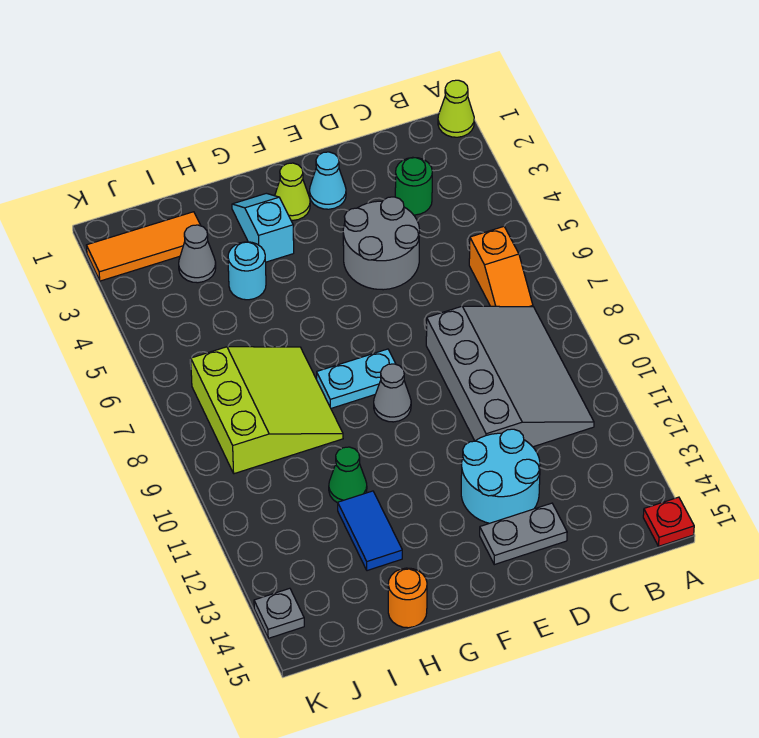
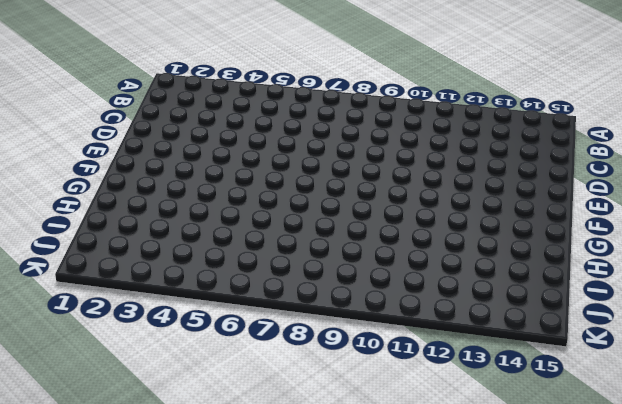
none -> lime cone A1 level 1
none -> red plate A15 level 1
none -> orange slope B6:B7 level 1 top 6

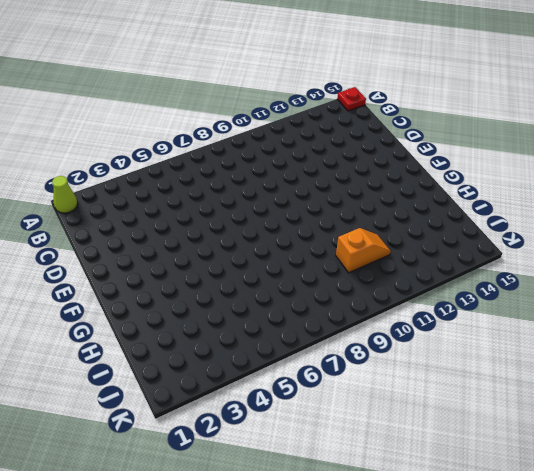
orange slope I10:I11 level 1 top 10 -> orange slope B6:B7 level 1 top 6
none -> grey slope B8:D11 level 1 top D
none -> green round brick C3 level 1
none -> grey round brick D4:E5 level 1

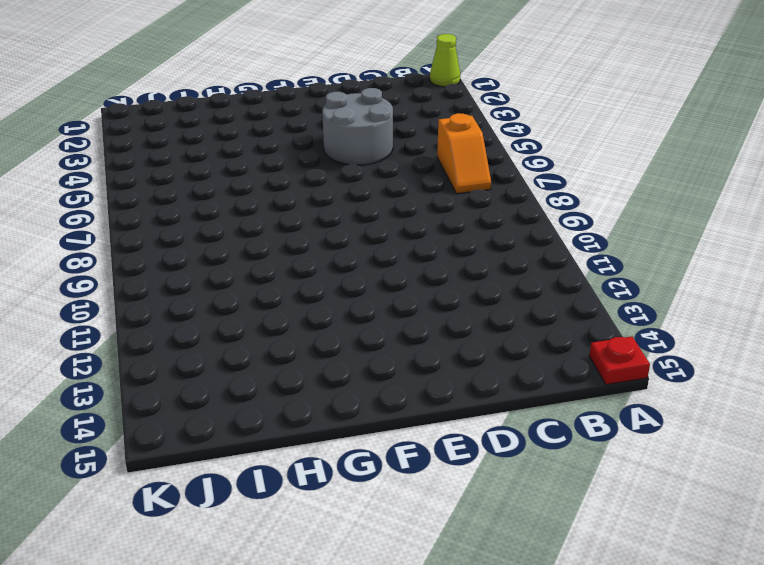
none -> grey slope B8:D11 level 1 top D
none -> green round brick C3 level 1
none -> cyan round brick D12:E13 level 1

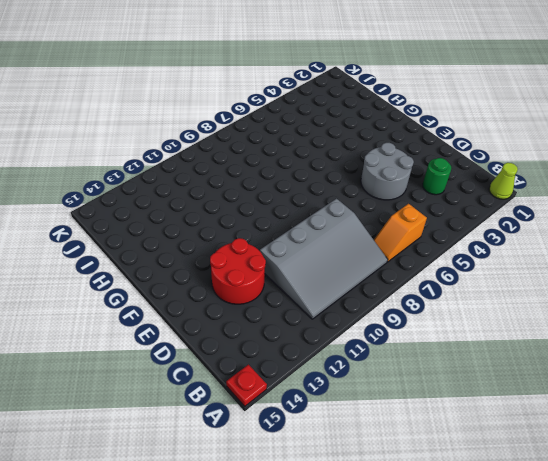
red round brick D12:E13 level 1 -> cyan round brick D12:E13 level 1
none -> grey plate D14:E14 level 1
none -> cyan cone E2 level 1
none -> lime cone F2 level 1

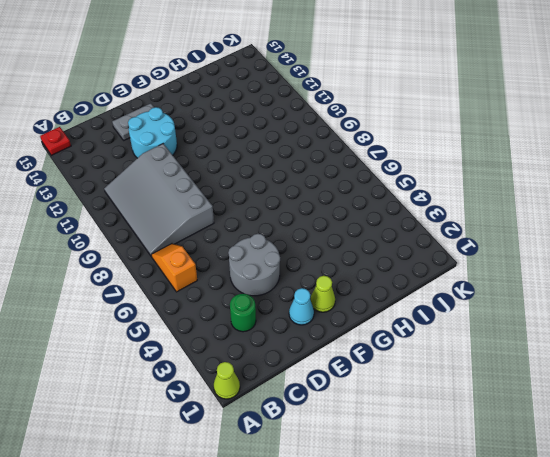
none -> cyan plate F8:G8 level 1
none -> grey cone F9 level 1
none -> cyan slope G2:G3 level 1 top 3

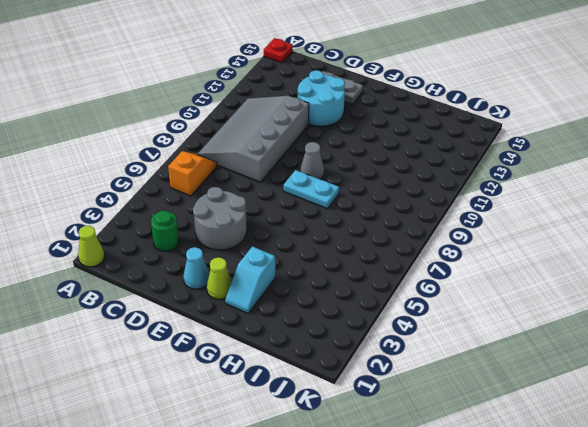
none -> cyan round brick H4 level 1
none -> lime slope H7:J9 level 1 top J
none -> green cone H11 level 1

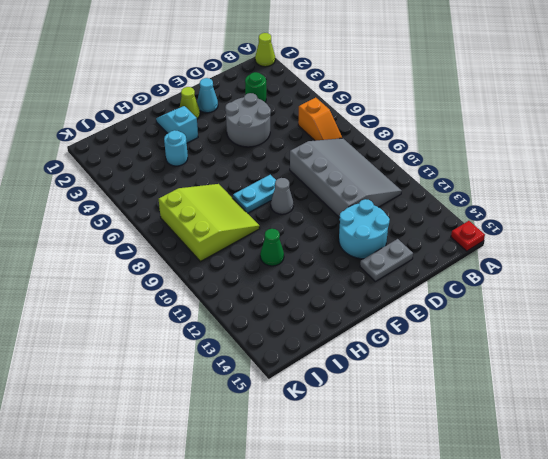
none -> blue tile H12:H13 level 1
none -> orange round brick H15 level 1
none -> orange tile I2:K2 level 1

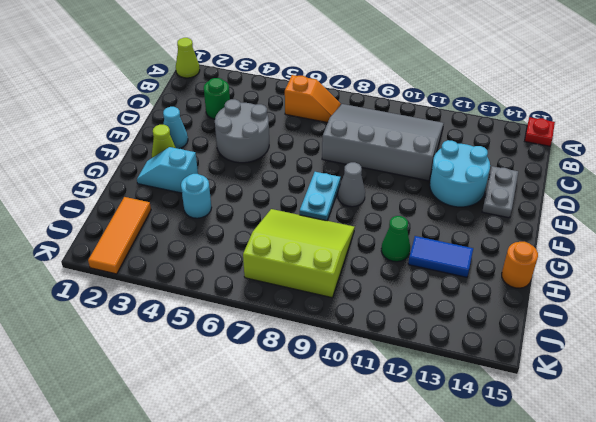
none -> grey cone I3 level 1
none -> grey plate K14 level 1

